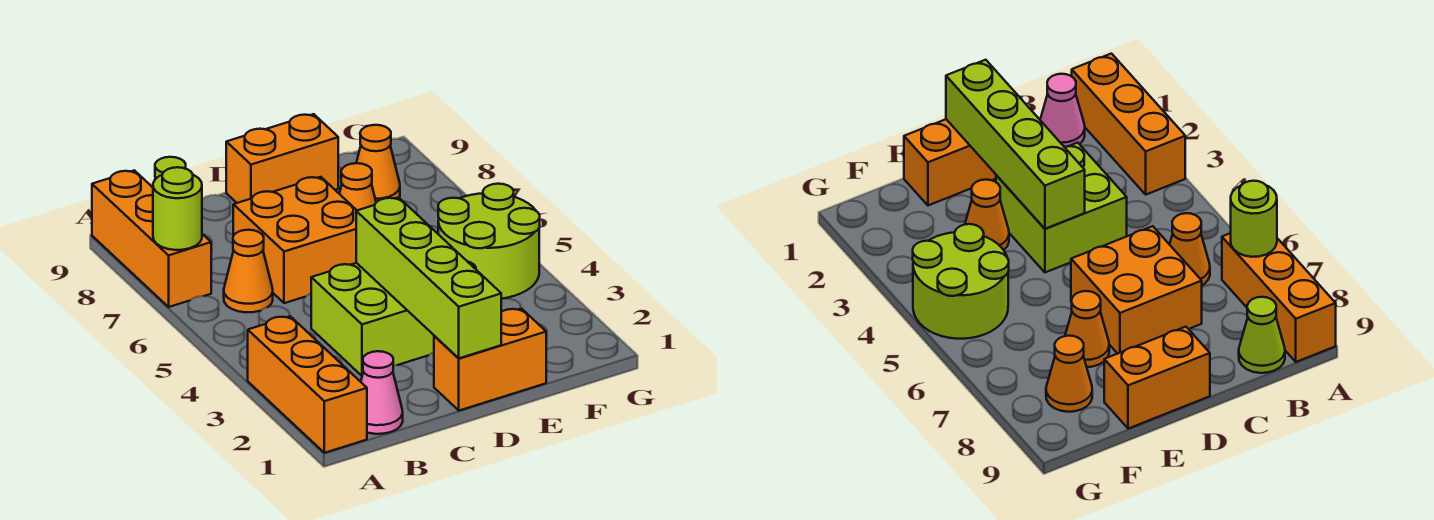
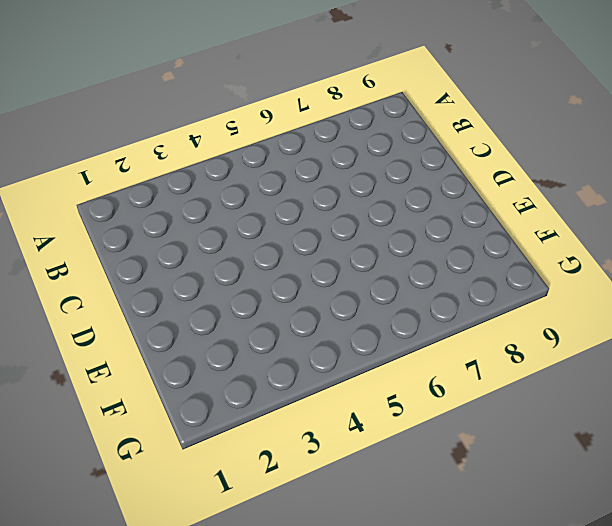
none -> orange brick A1:A3 level 1
none -> orange brick A7:A9 level 1
none -> pink cone B1 level 1

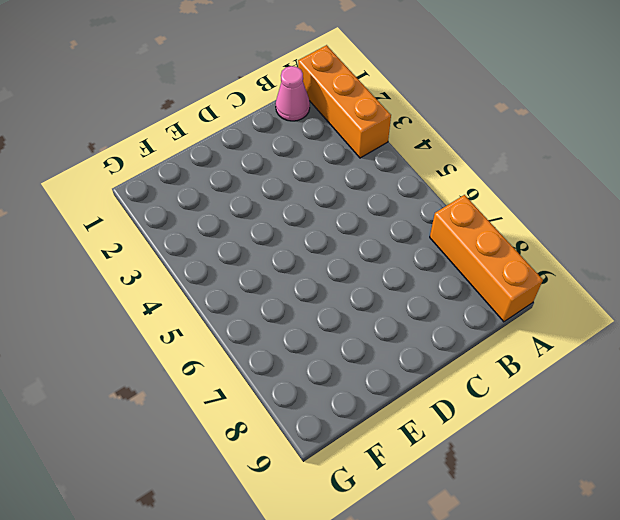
none -> orange cone B6 level 1
none -> lime cone B9 level 1
none -> lime brick C3:D4 level 1

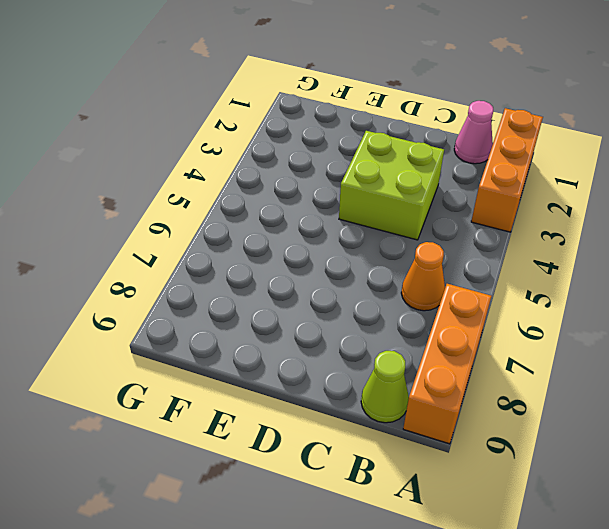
none -> orange brick C6:D7 level 1
none -> orange brick D1:E1 level 1
none -> orange brick D9:E9 level 1

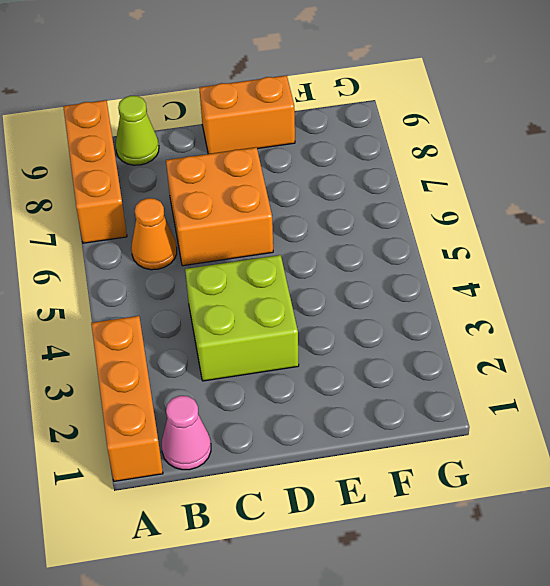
none -> orange brick D1:E1 level 1
none -> orange cone E3 level 1
none -> orange cone E7 level 1

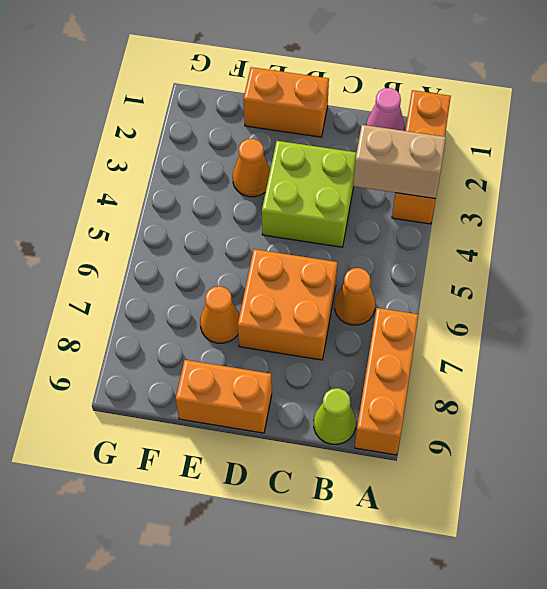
tan brick A3:B3 level 2 -> none
none -> lime round brick F4:G5 level 1
none -> orange cone F8 level 1
none -> lime round brick A7 level 2

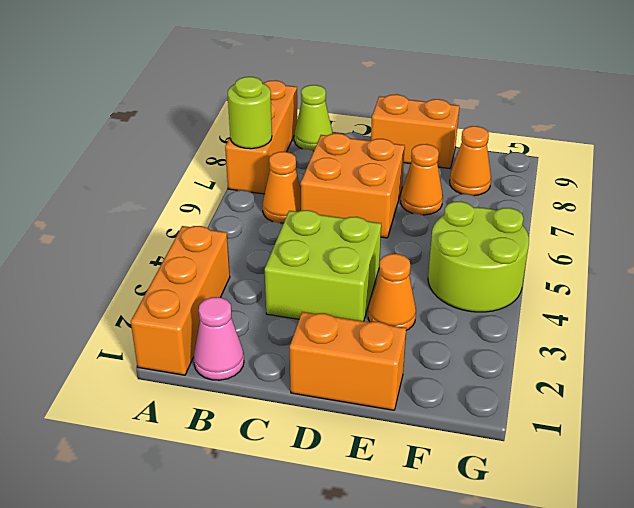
none -> lime brick D1:D4 level 2

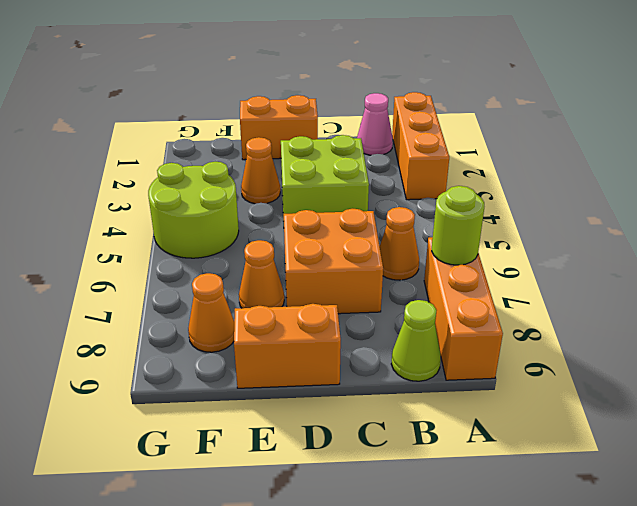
none -> lime brick D1:D4 level 2

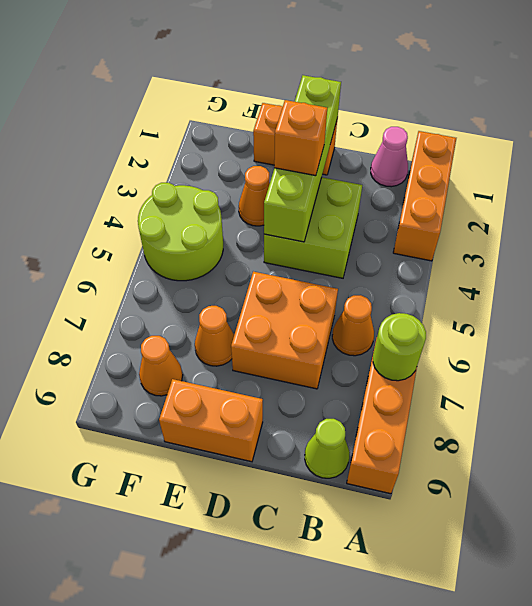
orange brick D3 level 3 -> none

